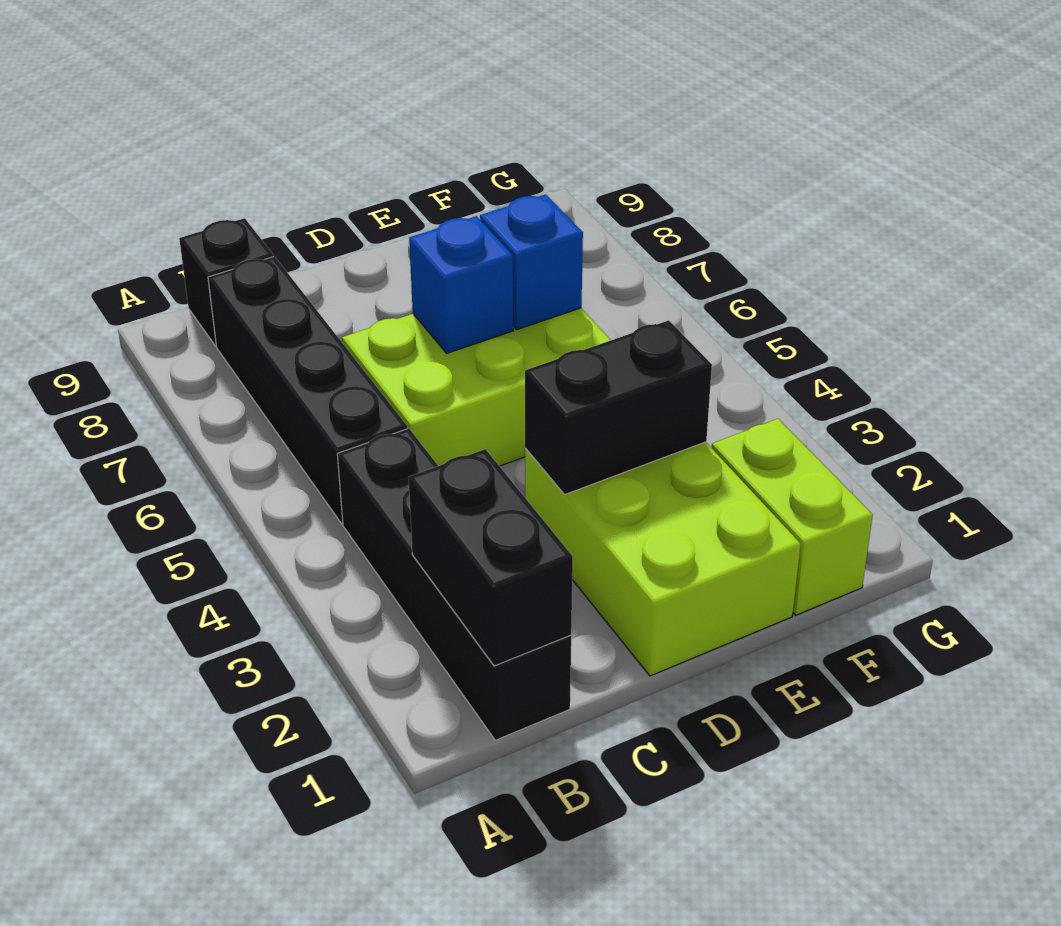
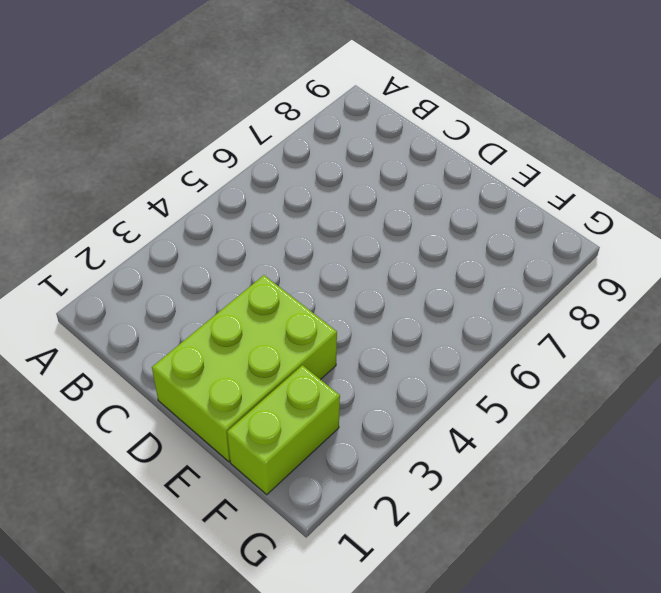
none -> black brick B1:B4 level 1
none -> black brick B5:B8 level 1

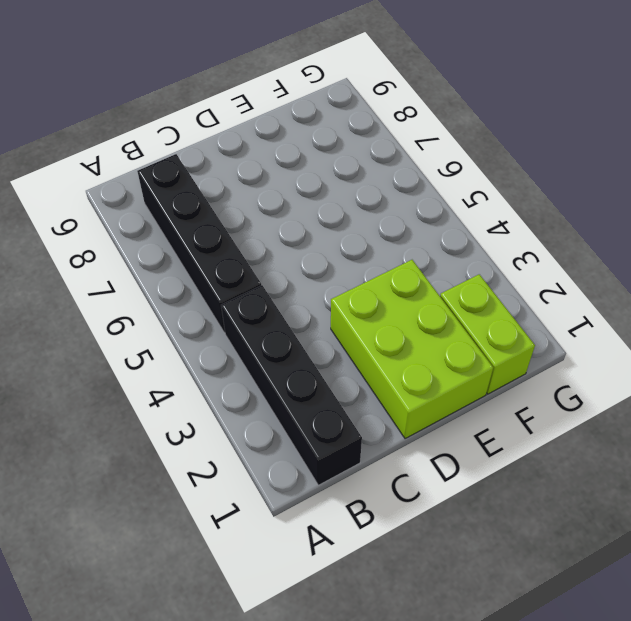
none -> black brick B9 level 1
none -> lime brick C5:E6 level 1

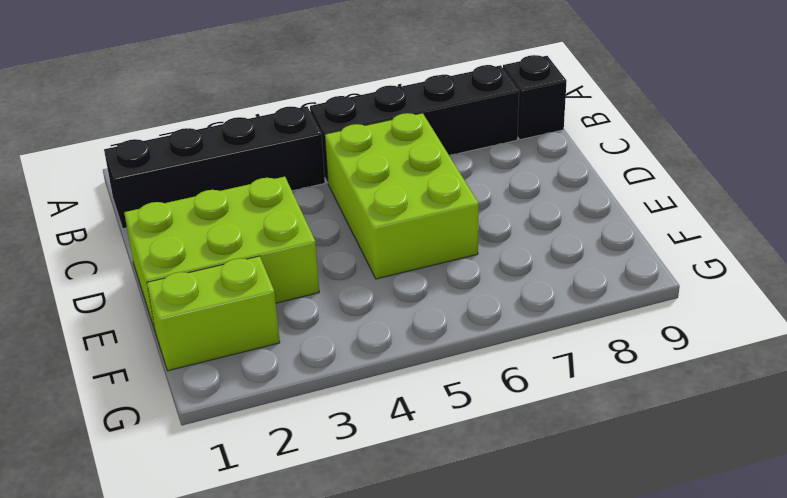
none -> black brick B1:B2 level 2
none -> black brick D3:E3 level 2

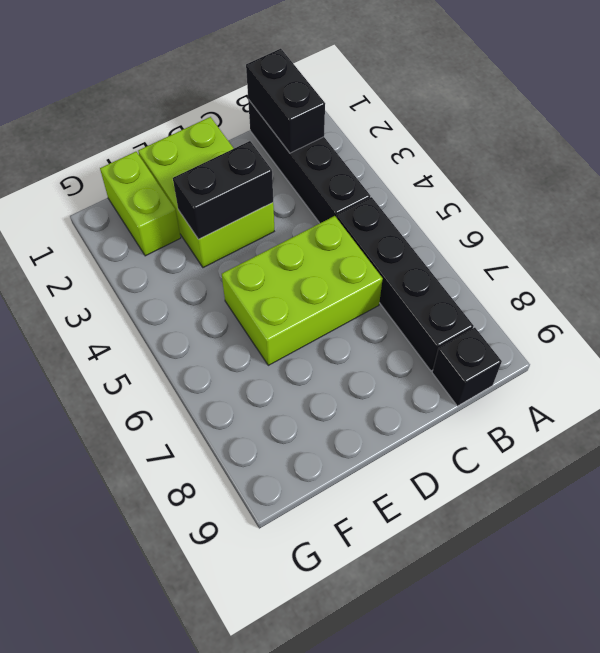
none -> blue brick D6 level 2
none -> blue brick E6 level 2

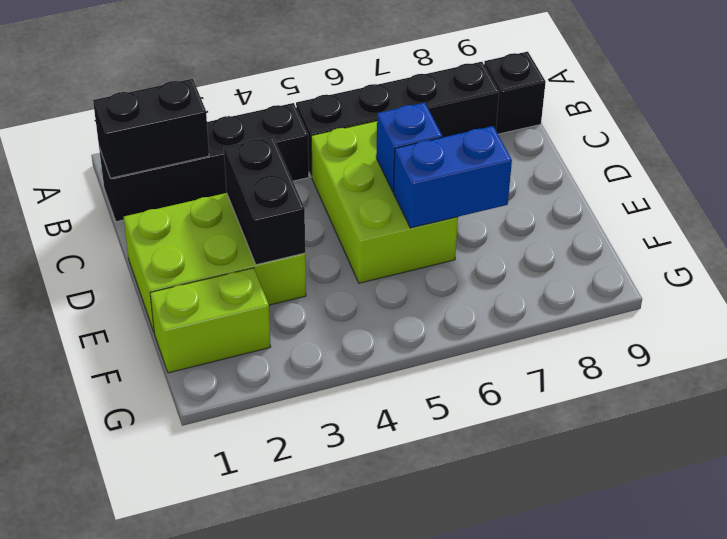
blue brick E6:E7 level 2 -> blue brick E6 level 2

